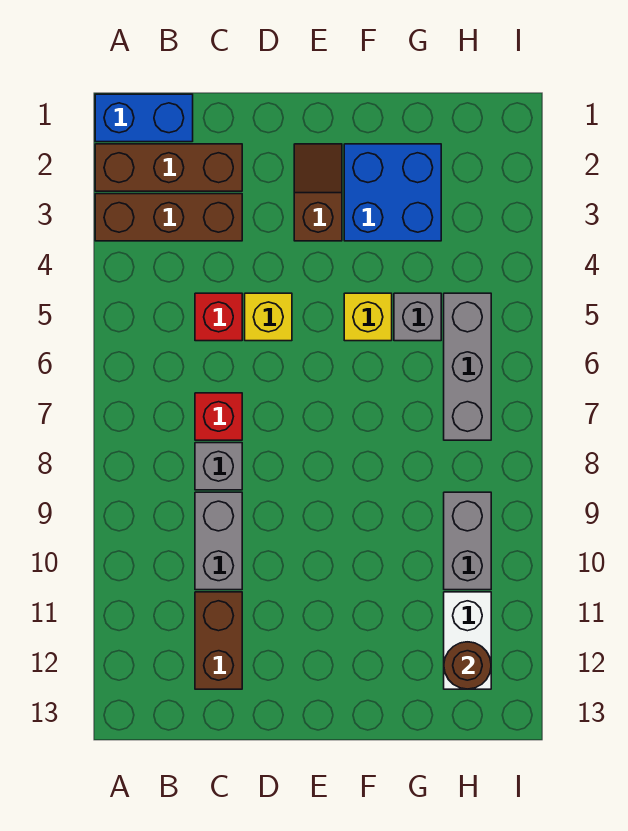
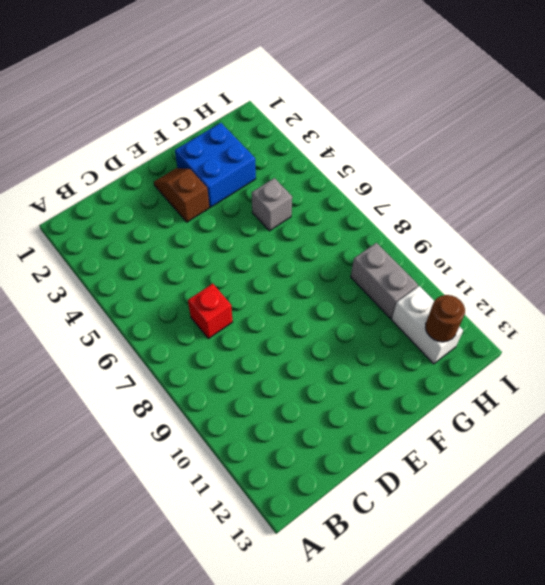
none -> blue brick A1:B1 level 1
none -> brown brick A2:C2 level 1
none -> brown brick A3:C3 level 1

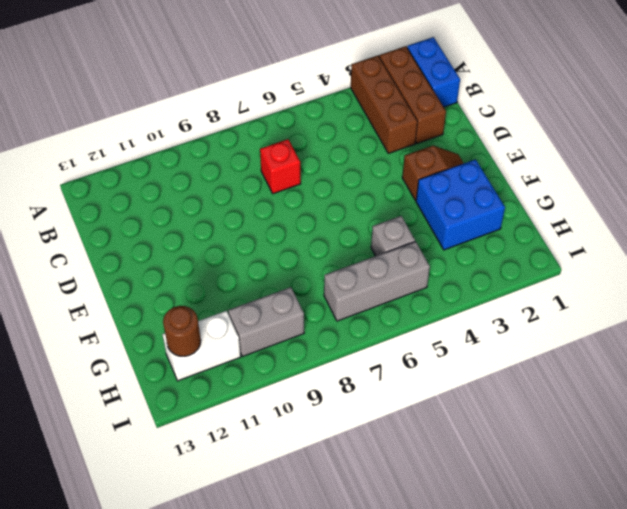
none -> red brick C5 level 1
none -> grey brick C8 level 1
none -> grey brick C9:C10 level 1

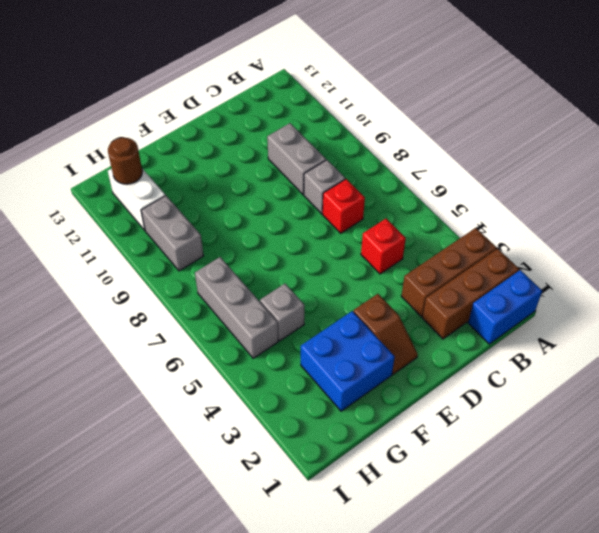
none -> brown brick C11:C12 level 1
none -> yellow brick D5 level 1
none -> yellow brick F5 level 1

